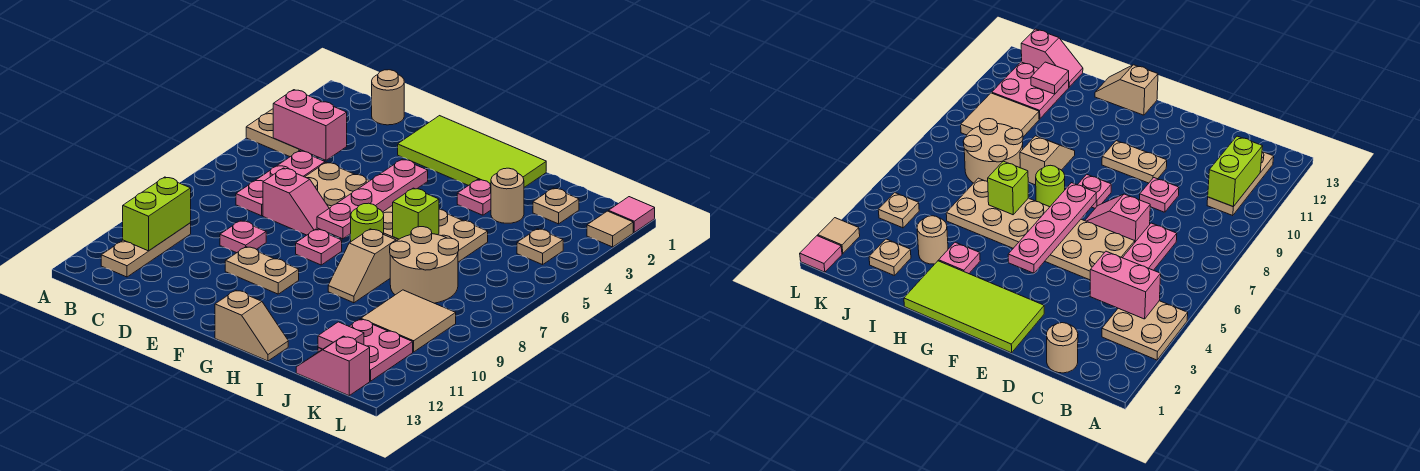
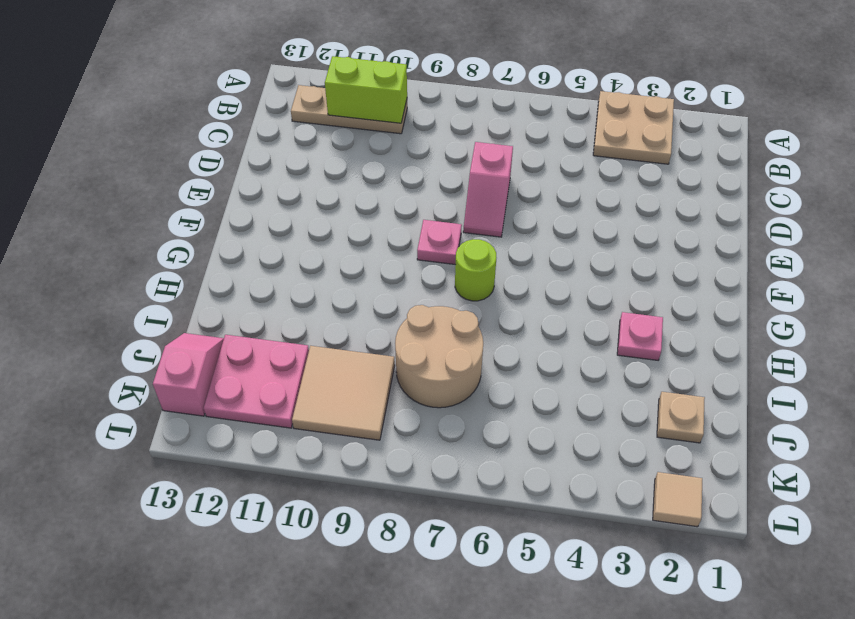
none -> tan round brick C1 level 1
none -> pink plate C5:C7 level 1
none -> tan plate D5:I6 level 1

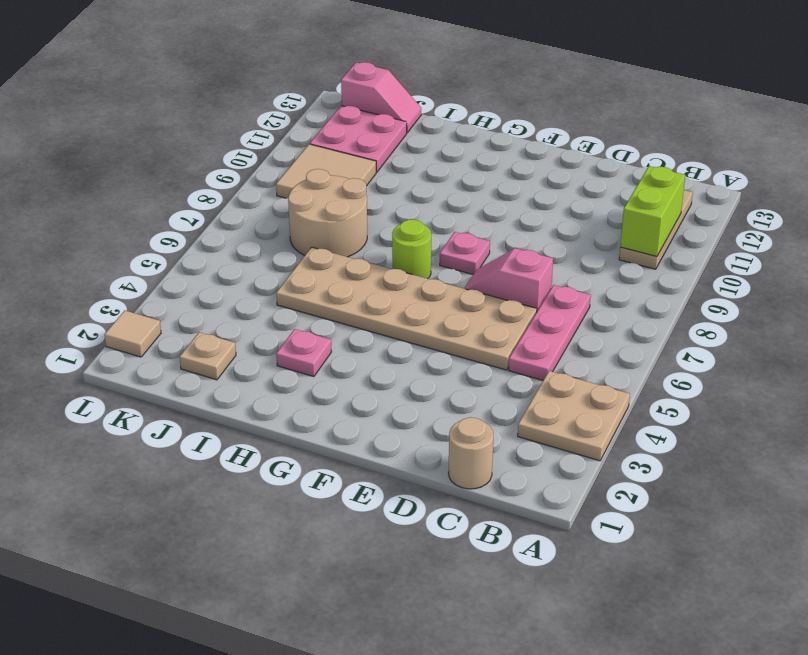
none -> pink plate D9 level 1
none -> lime tile E1:H2 level 1
none -> tan plate E10:F10 level 1

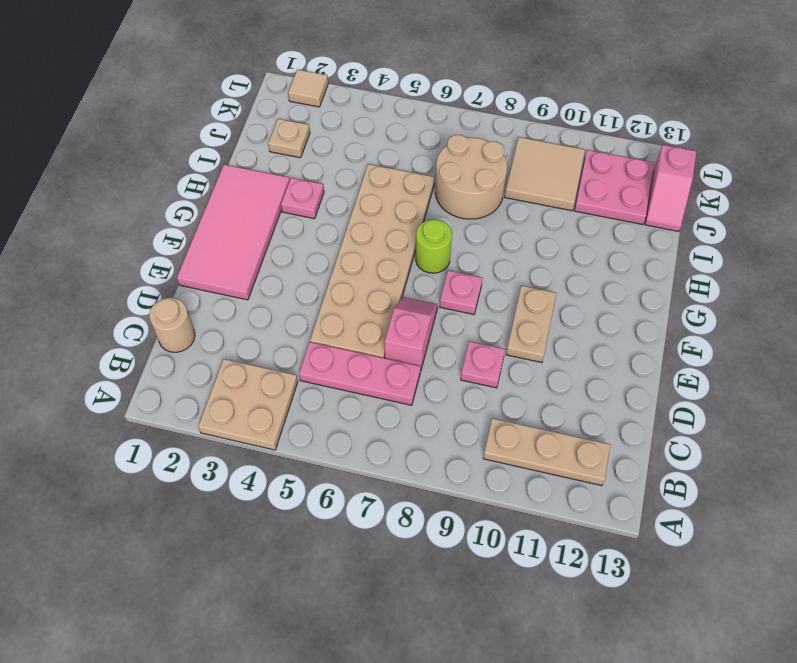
pink tile E1:H2 level 1 -> lime tile E1:H2 level 1
none -> tan slope G13:H13 level 1 top G
none -> tan slope H8:H9 level 1 top 8
none -> tan round brick I3 level 1

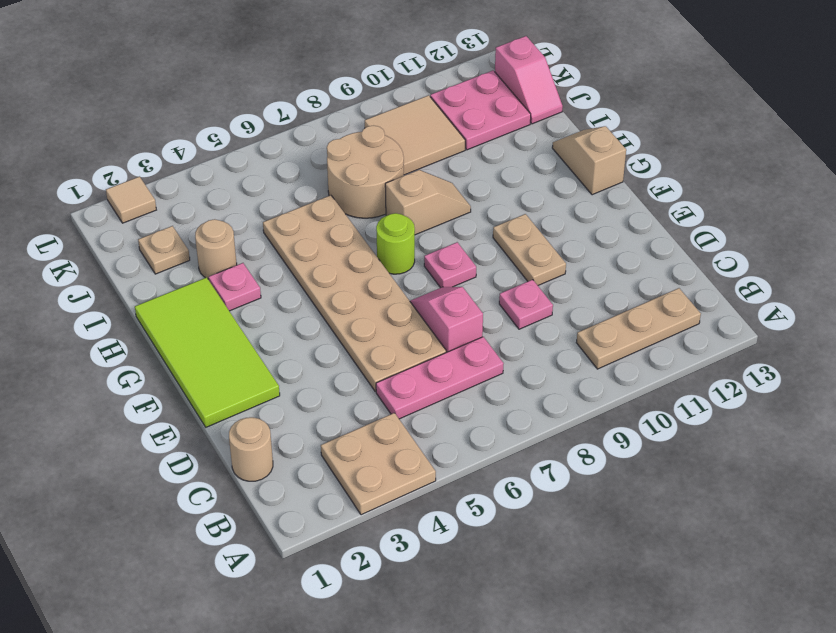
none -> tan plate K4 level 1
none -> pink tile L1 level 1
none -> pink brick B4:C4 level 2

